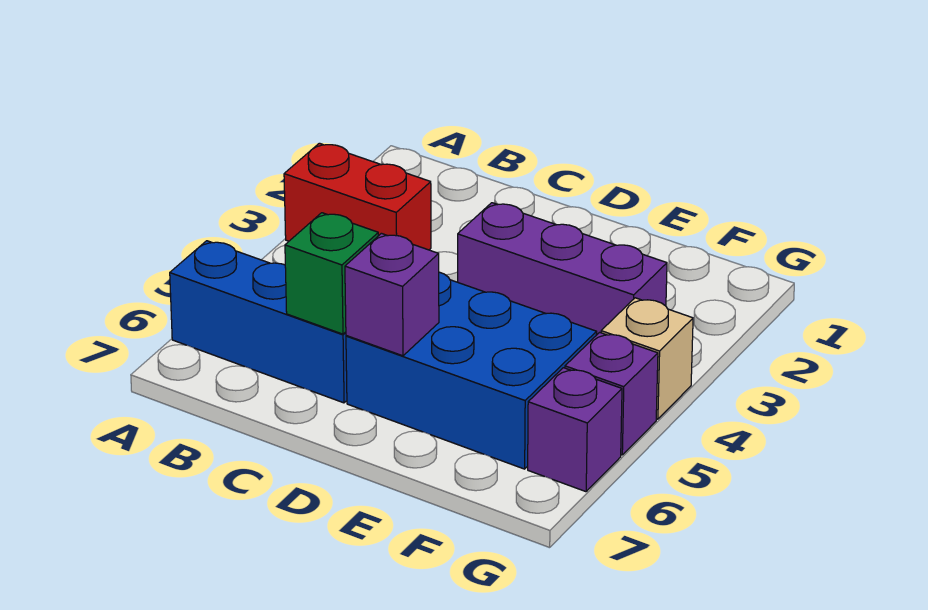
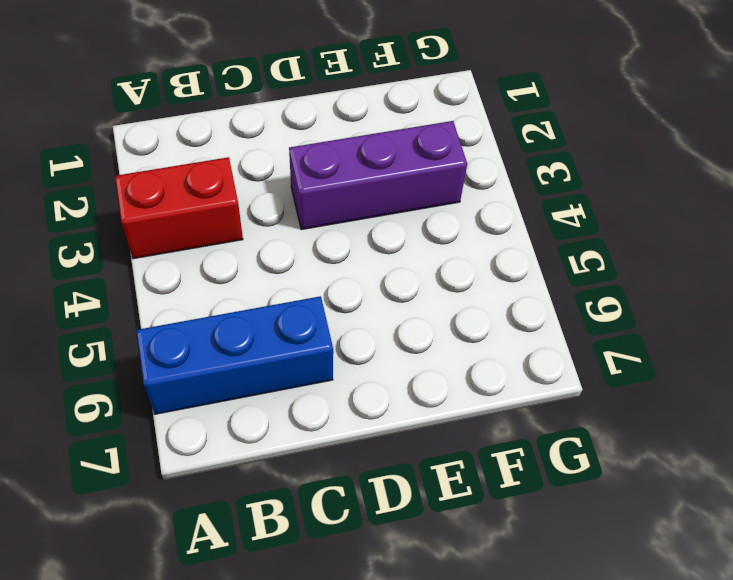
none -> blue brick D5:F6 level 1
none -> tan brick G4 level 1

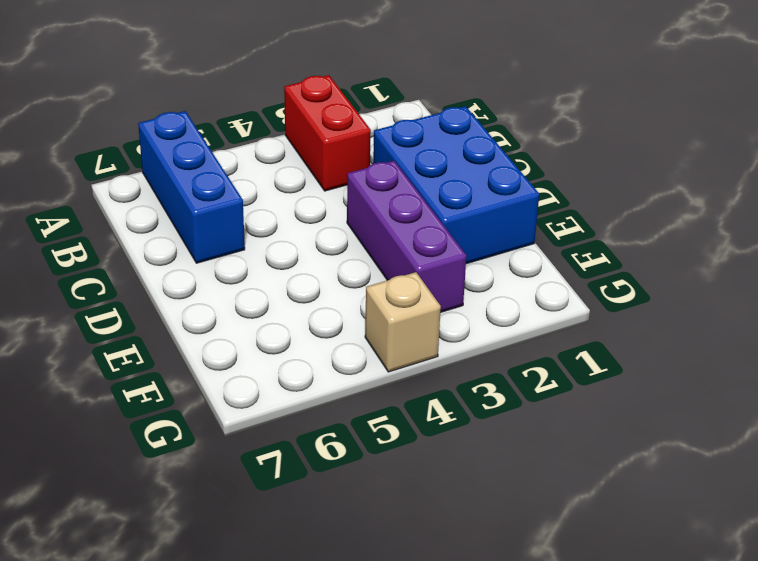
blue brick C1:E2 level 1 -> blue brick D5:F6 level 1
none -> purple brick G5 level 1
none -> purple brick G6 level 1

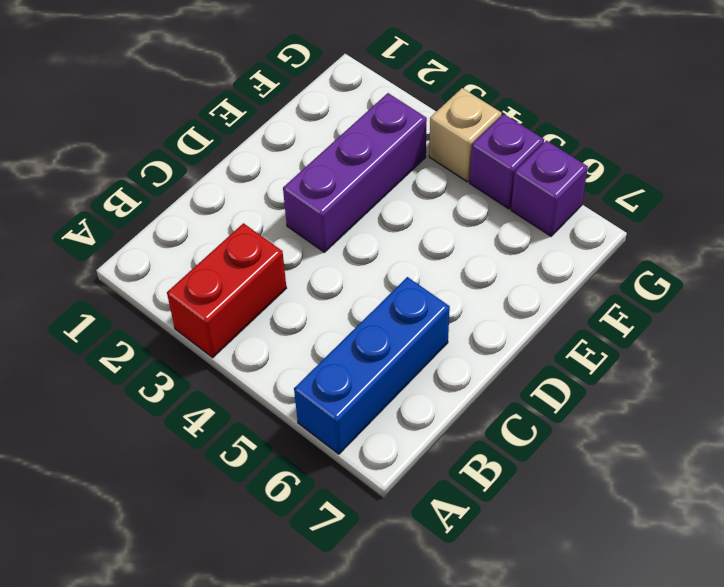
none -> blue brick D5:F6 level 1
none -> green brick C6 level 2

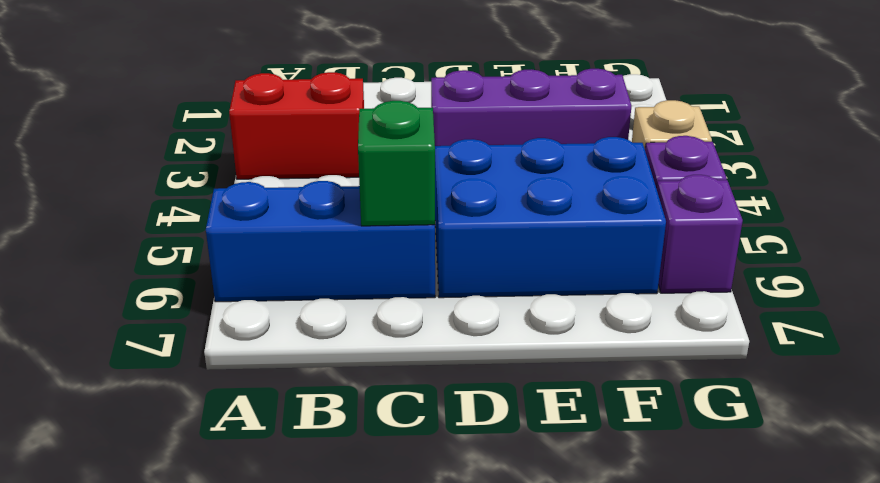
none -> purple brick D6 level 2

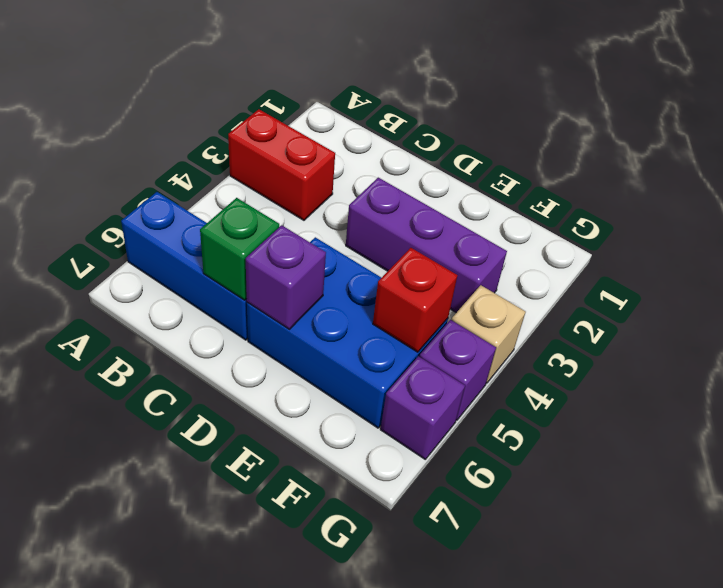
red brick F5 level 2 -> none

